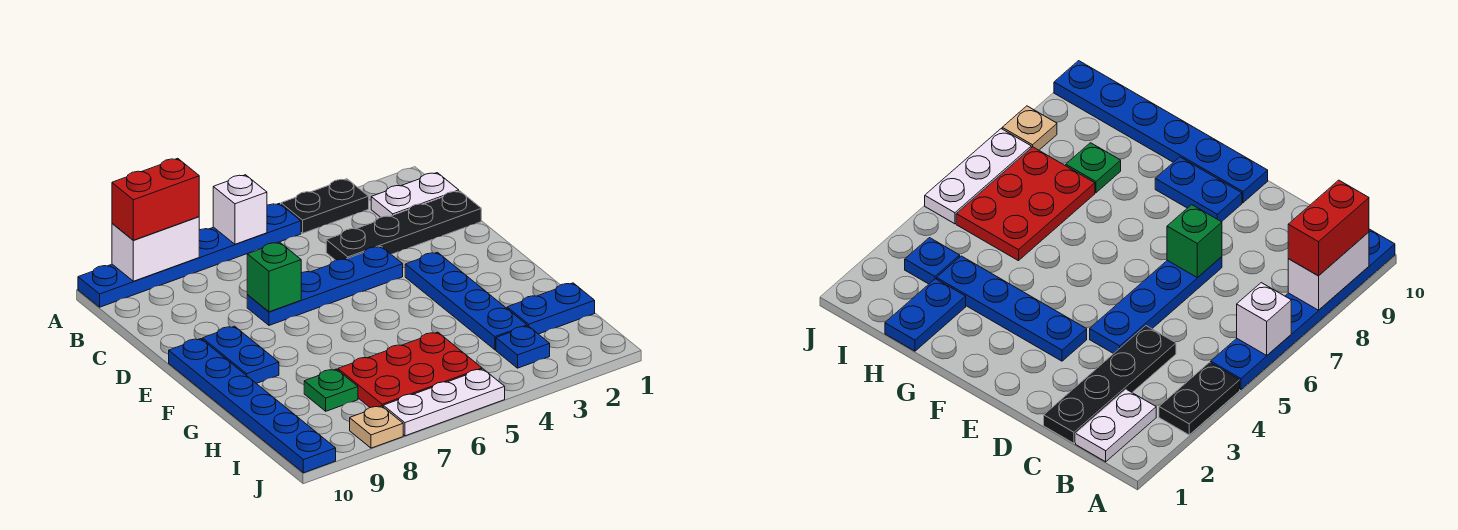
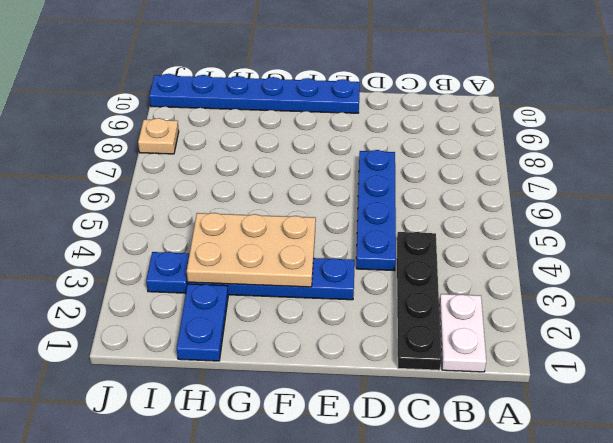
tan plate F3:H4 level 2 -> none
none -> black plate A3:A4 level 1
none -> blue plate A5:A10 level 1
none -> blue plate E9:F9 level 1

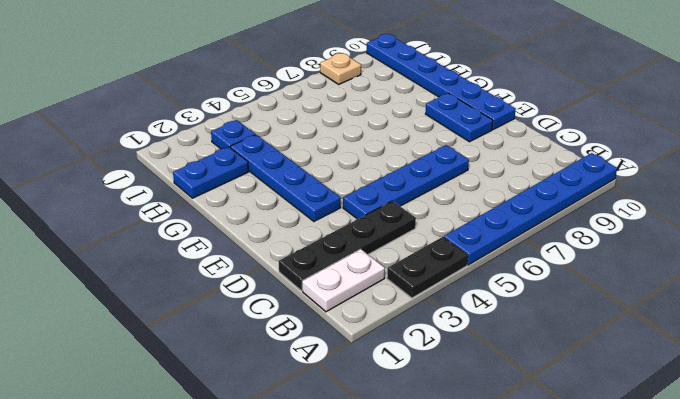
none -> red plate H5:I7 level 1
none -> green plate H8 level 1
none -> white plate J5:J7 level 1

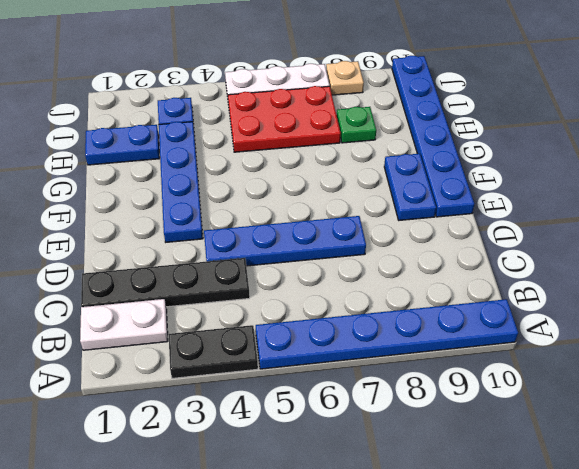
none -> white brick A6 level 2
none -> white brick A8:A9 level 2
none -> green brick D7 level 2

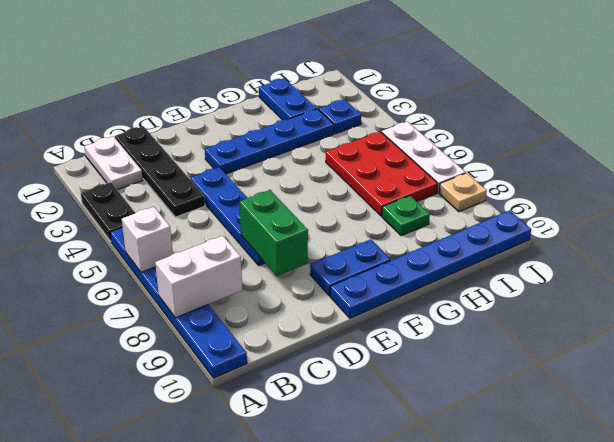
white brick A8:B8 level 2 -> white brick A8:A9 level 2
green brick D7:D8 level 2 -> green brick D7 level 2
none -> red brick A8:A9 level 3

